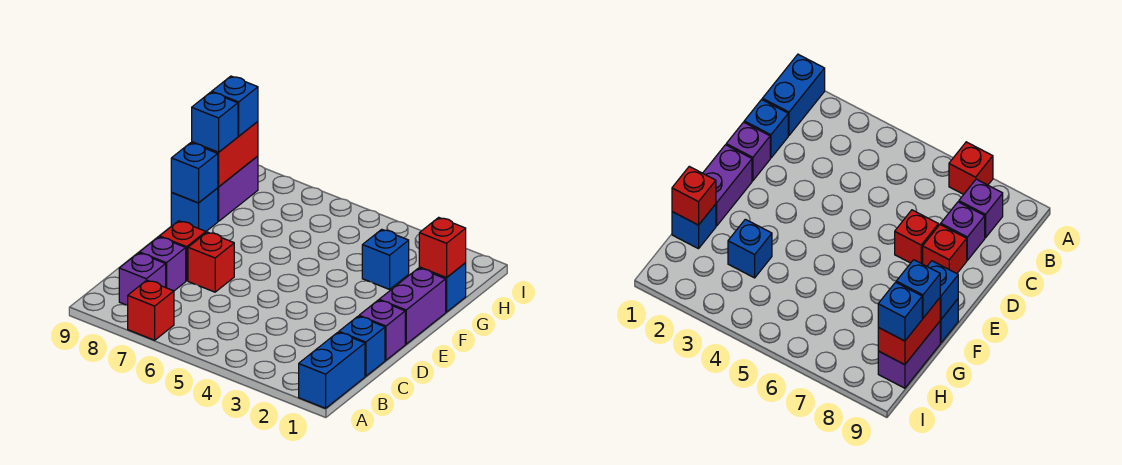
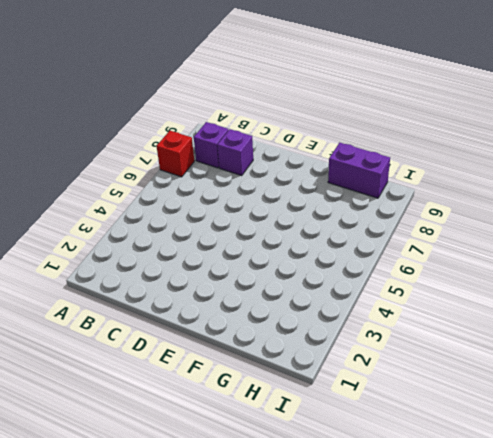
none -> blue brick A1:B1 level 1
none -> blue brick C1 level 1
none -> purple brick D1 level 1

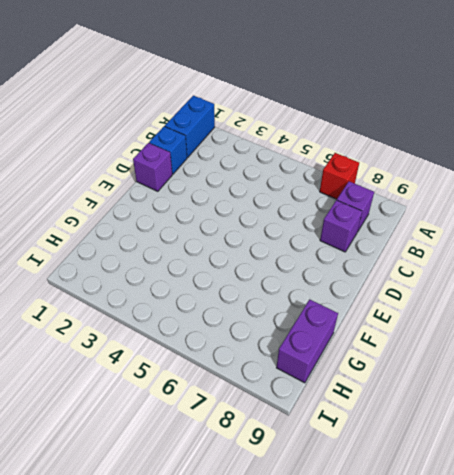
none -> red brick D7 level 1
none -> red brick D8 level 1
none -> purple brick E1:F1 level 1

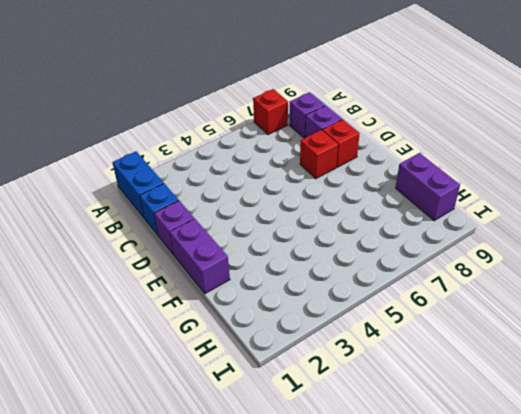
none -> blue brick F9 level 1
none -> blue brick G1 level 1
none -> blue brick G3 level 1

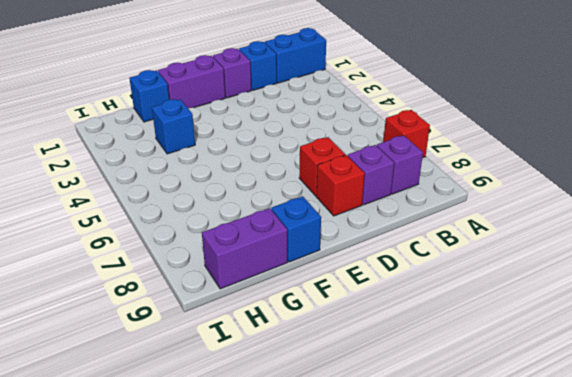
none -> blue brick F9 level 2
none -> red brick G1 level 2
none -> red brick G9:H9 level 2

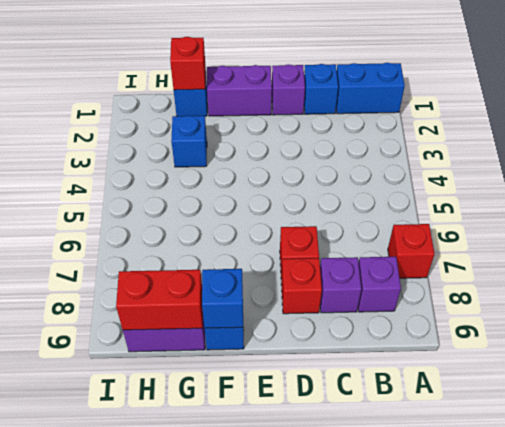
none -> blue brick G9 level 3
none -> blue brick H9 level 3

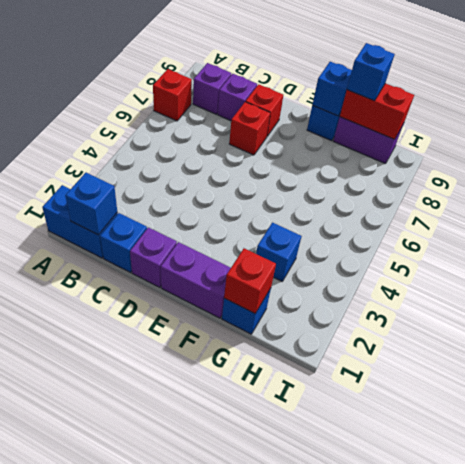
blue brick B1 level 2 -> blue brick H9 level 3

